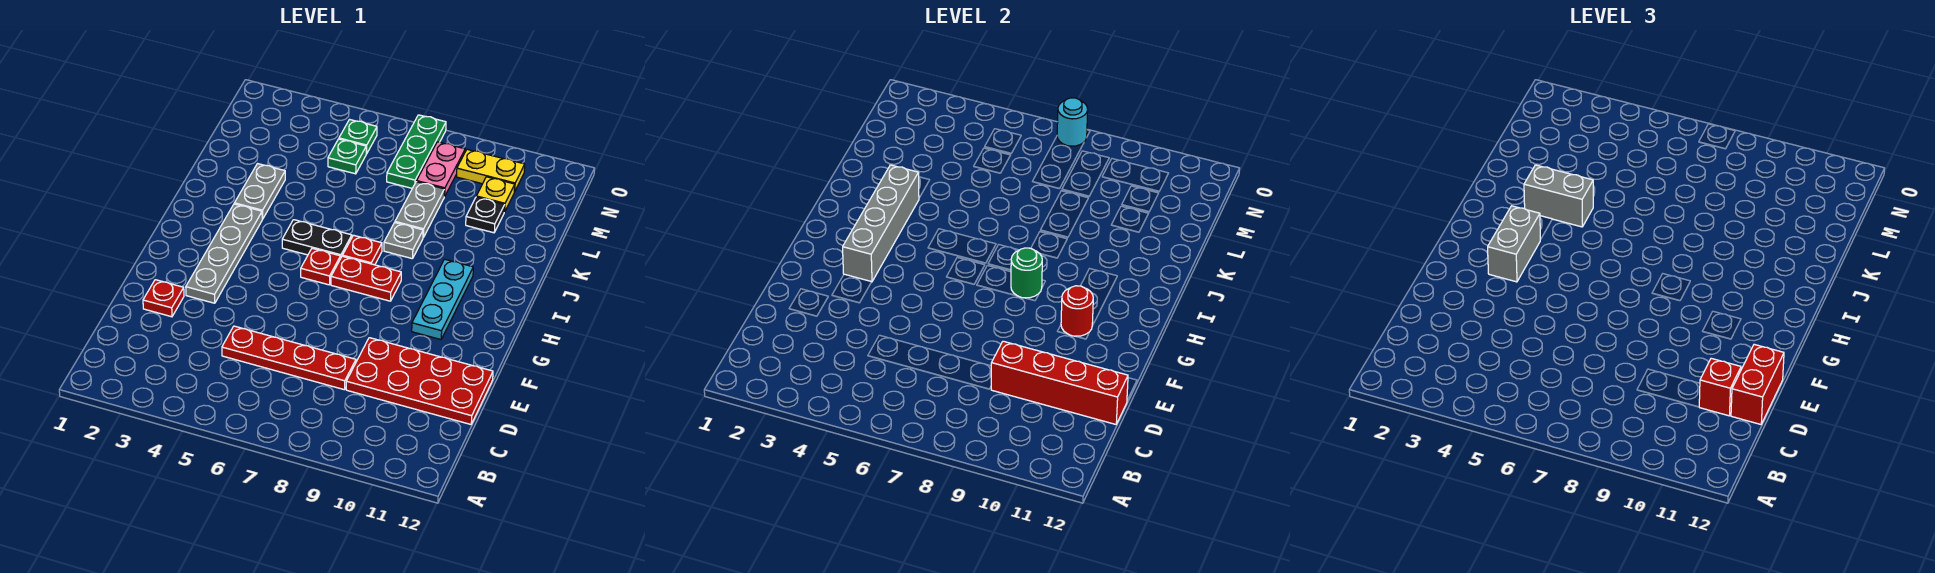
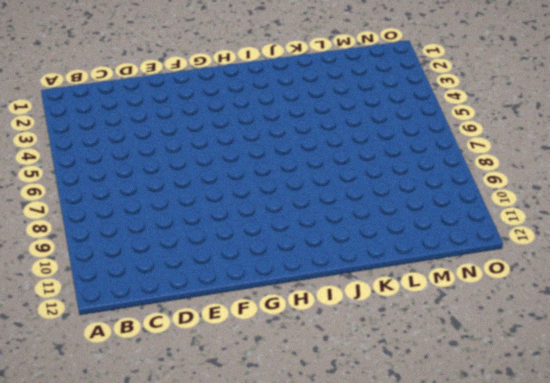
none -> red plate D5:D8 level 1
none -> red plate D9:E12 level 1
none -> red plate E2 level 1

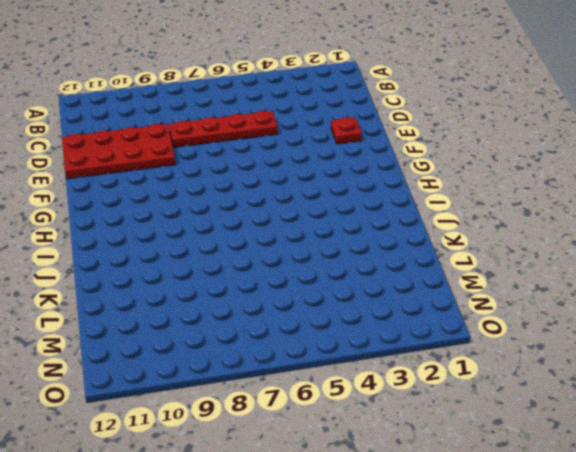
none -> grey plate F3:I3 level 1
none -> cyan plate G10:I10 level 1
none -> red plate H6 level 1

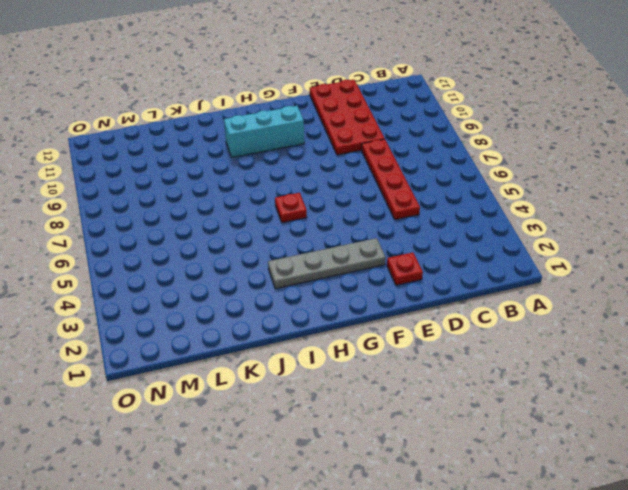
cyan brick G10:I10 level 1 -> cyan plate G10:I10 level 1
none -> red plate H7:H8 level 1
none -> black plate I5:I6 level 1
none -> red plate I7 level 1

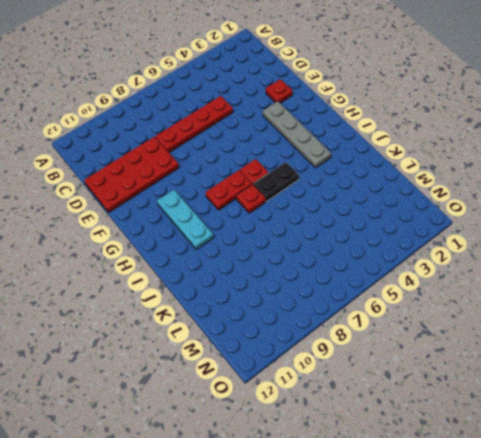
none -> grey plate J3:K3 level 1
none -> grey plate J8 level 1
none -> grey plate K8:L8 level 1

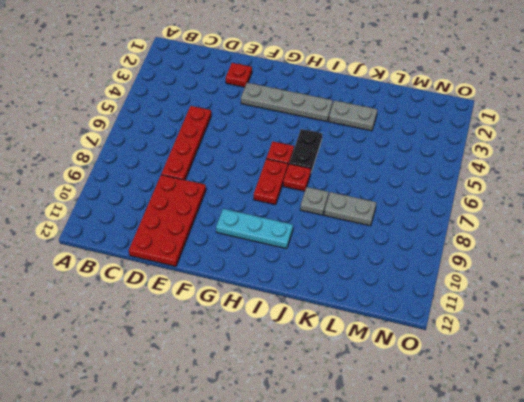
none -> black plate L10 level 1
none -> green plate M5 level 1
none -> green plate M7:O7 level 1

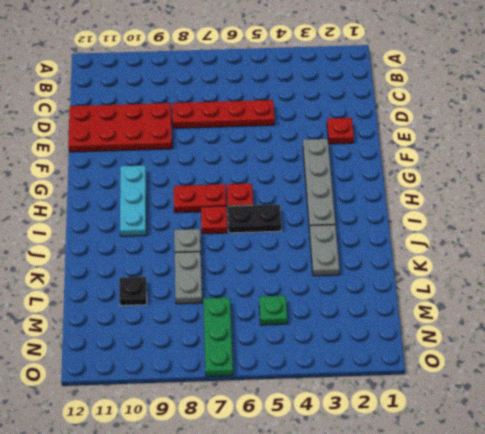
none -> pink plate M8:N8 level 1
none -> yellow plate M10 level 1
none -> green plate N5 level 1

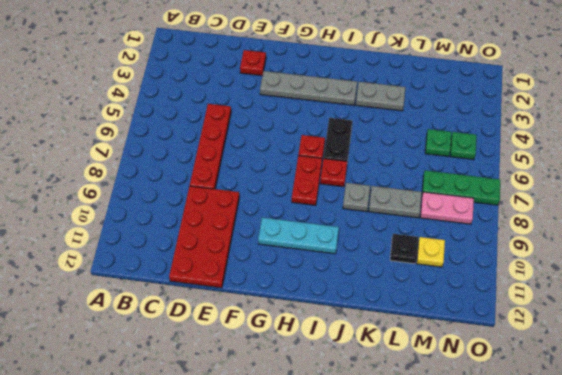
none -> yellow plate N9:N10 level 1
none -> red brick D9:D12 level 2
none -> grey brick G3:J3 level 2

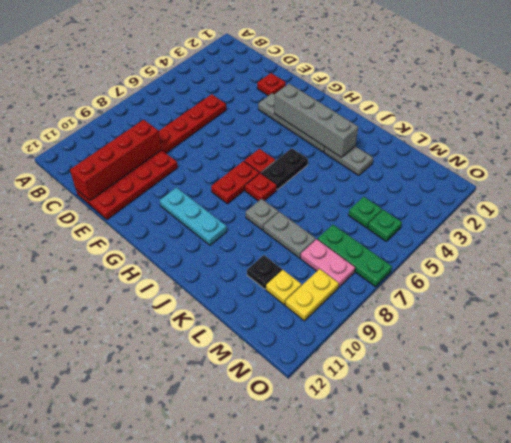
none -> red round brick G10 level 2
none -> green round brick H8 level 2
none -> cyan round brick O7 level 2

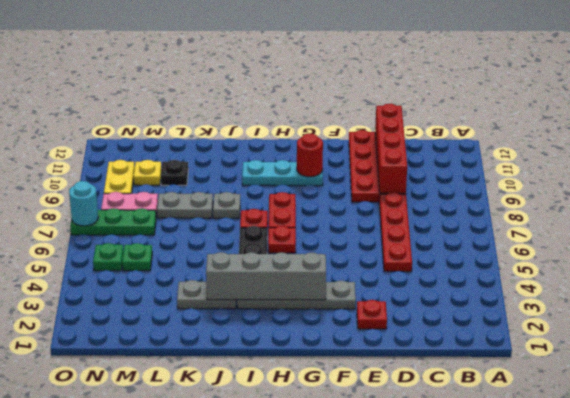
none -> green round brick H8 level 2
none -> red brick D11 level 3
none -> red brick D12:E12 level 3

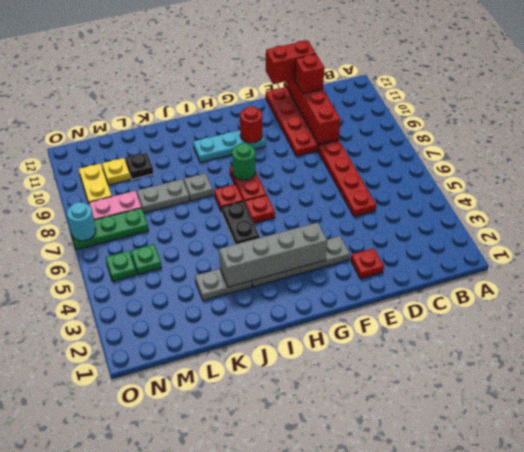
none -> grey brick G3:H3 level 3
none -> grey brick J3:J4 level 3

